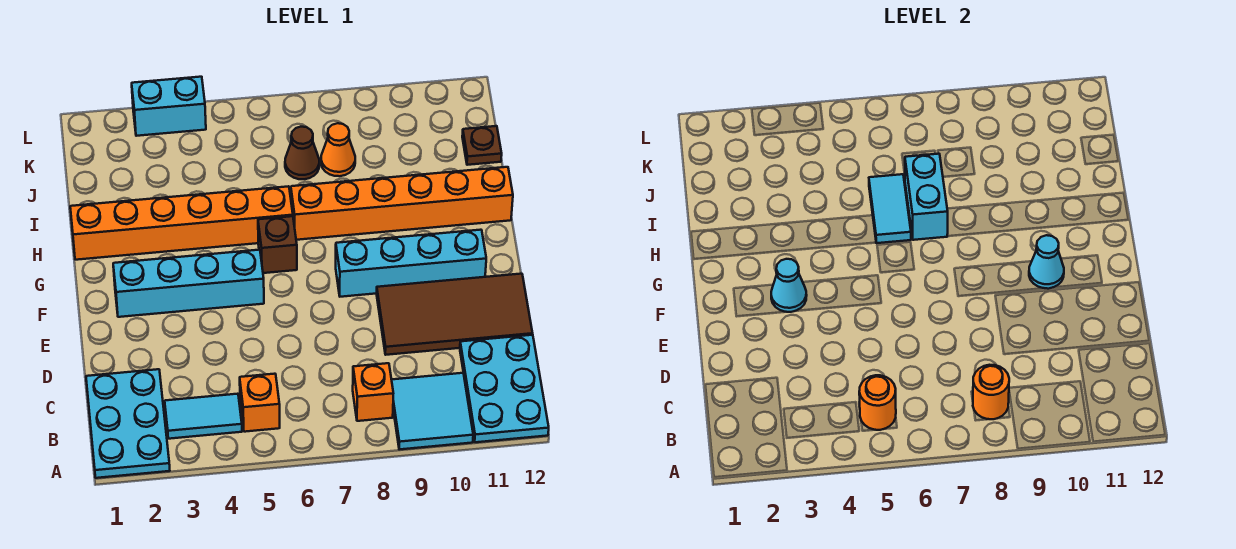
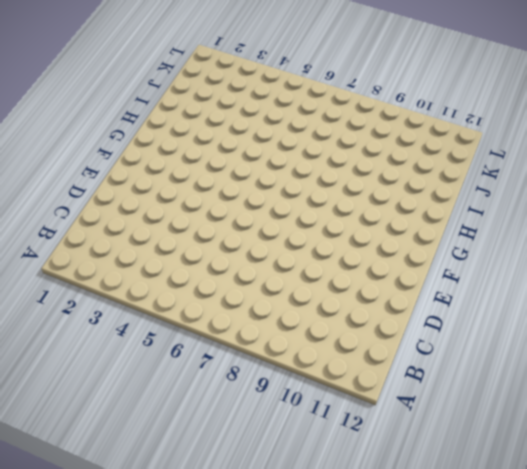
none -> cyan plate A1:C2 level 1
none -> cyan tile A9:B10 level 1
none -> cyan plate A11:C12 level 1

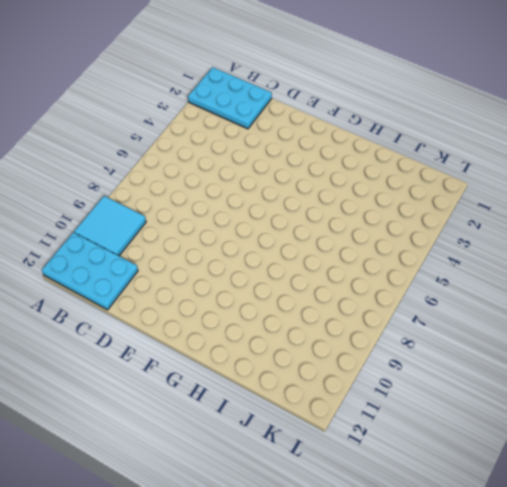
none -> cyan tile B3:B4 level 1
none -> orange brick B5 level 1
none -> orange brick B8 level 1

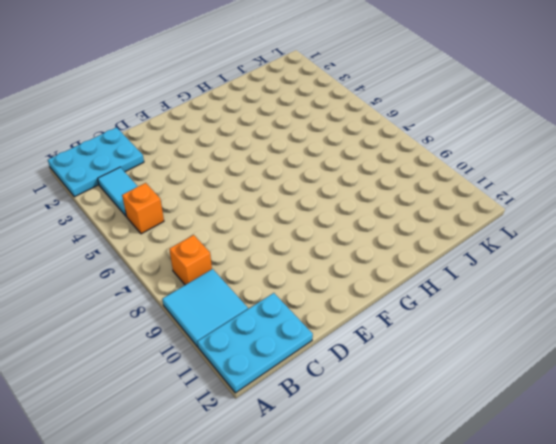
none -> brown tile D9:E12 level 1
none -> cyan brick F2:F5 level 1
none -> cyan brick F8:F11 level 1

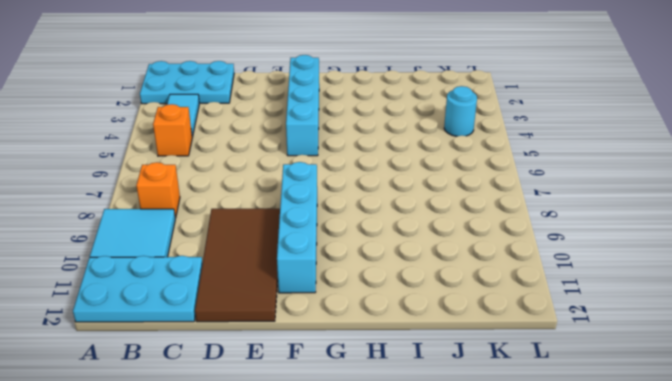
cyan round brick K4 level 1 -> none
none -> brown brick G6 level 1
none -> orange brick H1:H6 level 1
none -> orange brick H7:H12 level 1

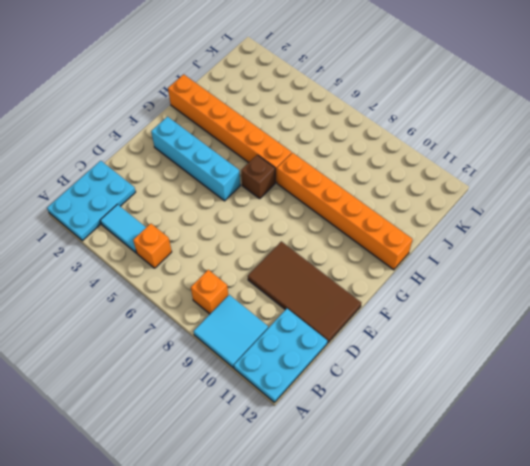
none -> cyan brick F8:F11 level 1
none -> brown cone J7 level 1
none -> orange cone J8 level 1

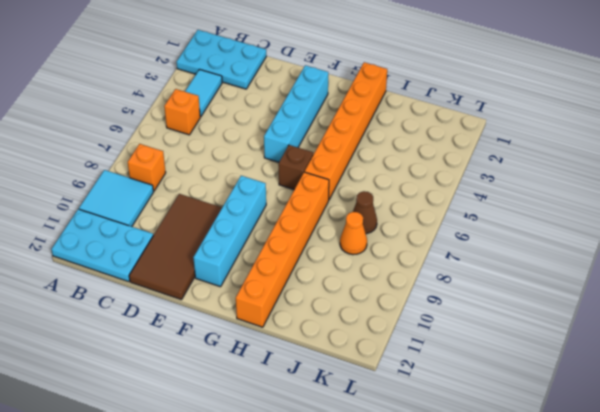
none -> brown plate J12 level 1
none -> cyan brick L3:L4 level 1
none -> orange round brick B5 level 2

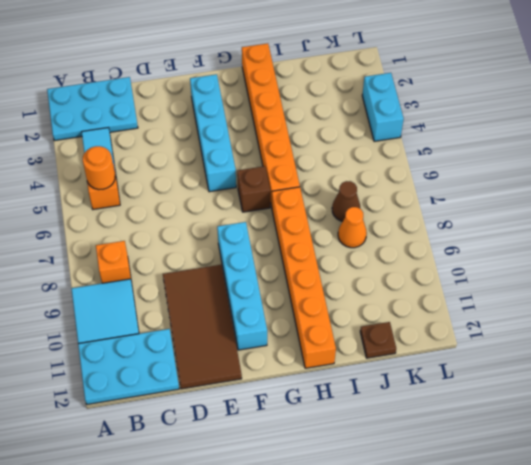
none -> orange round brick B8 level 2
none -> cyan cone F3 level 2
none -> cyan cone F10 level 2

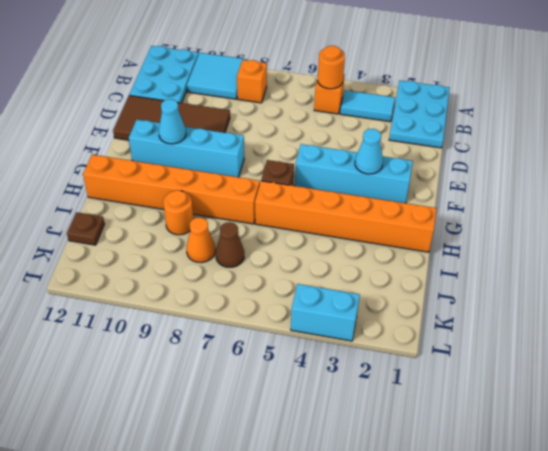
orange round brick I9 level 1 -> orange round brick B8 level 2
none -> cyan tile H6:I6 level 2
none -> cyan brick H7:I7 level 2

